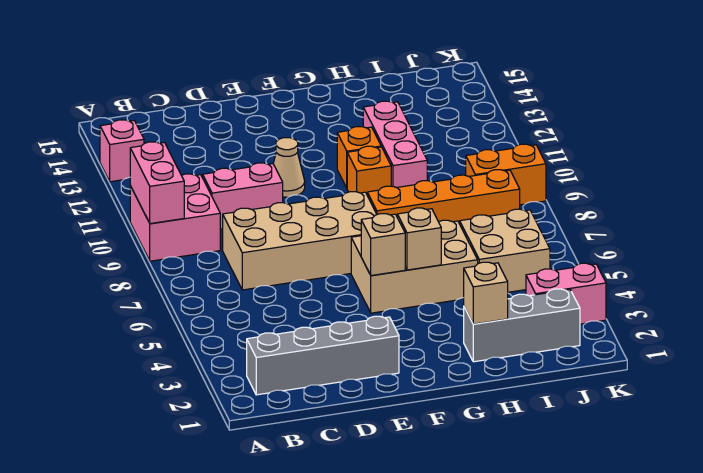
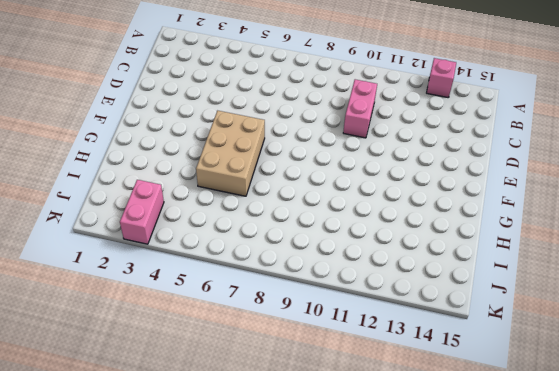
none -> pink brick A9:B10 level 1
none -> grey brick B2:E2 level 1
none -> tan brick C7:F8 level 1

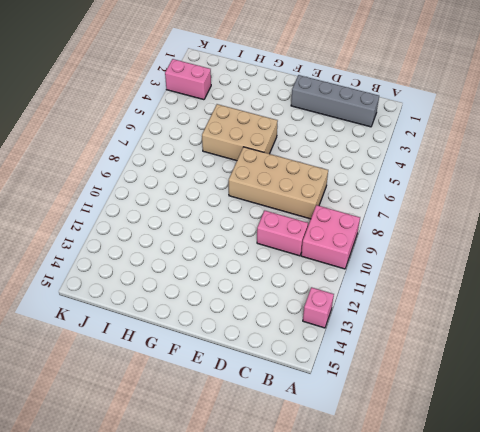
none -> tan cone E11 level 1
none -> orange brick G8:J8 level 1
none -> orange brick G10 level 1

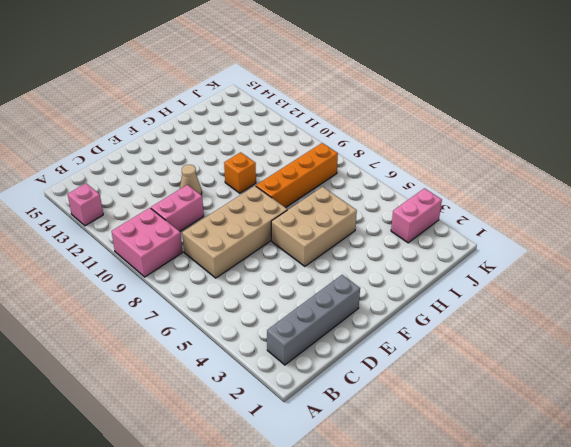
none -> orange brick G11 level 1
none -> grey brick H2:J2 level 1
none -> pink brick H10:H12 level 1

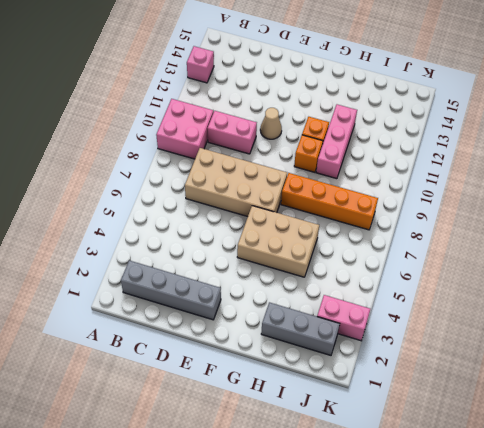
none -> tan brick I5:J6 level 1
none -> orange brick J9:K9 level 1
none -> pink brick A9:A10 level 2

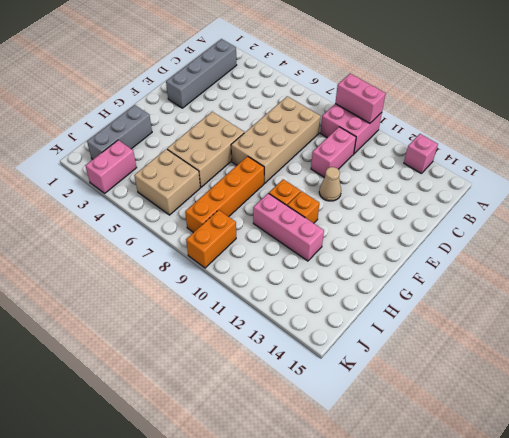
none -> tan brick F5 level 2
none -> tan brick G5 level 2
none -> tan brick H2 level 2

